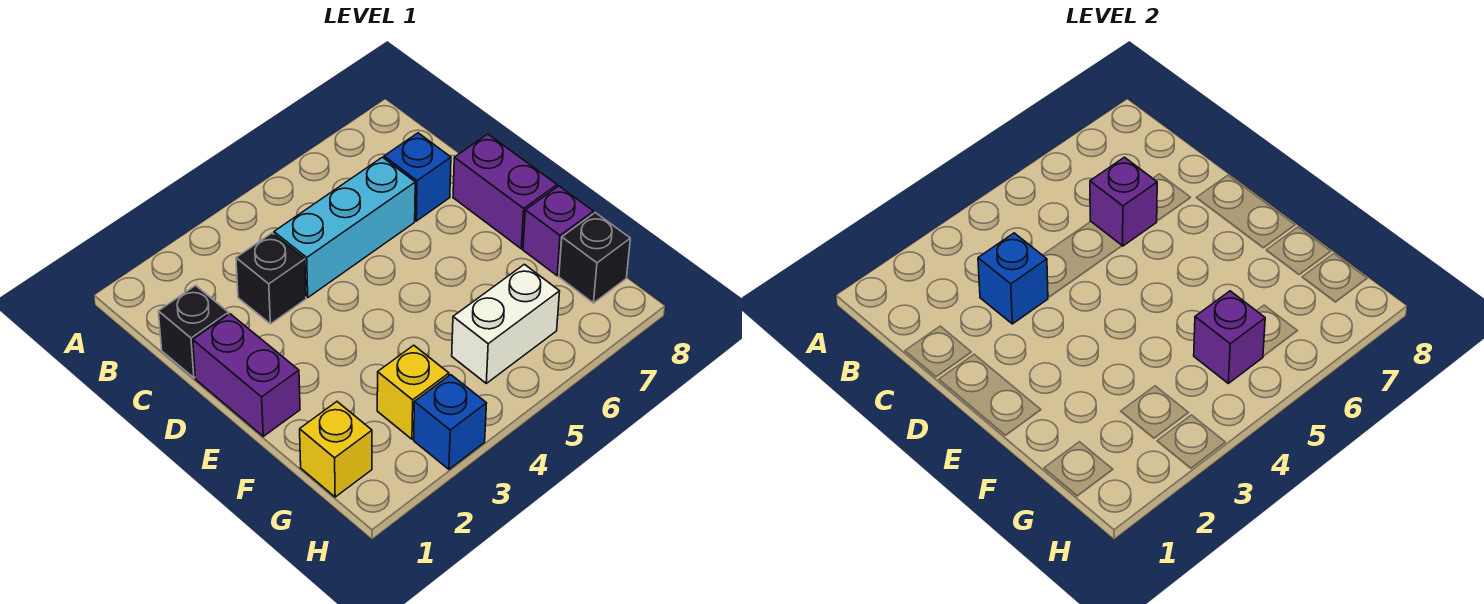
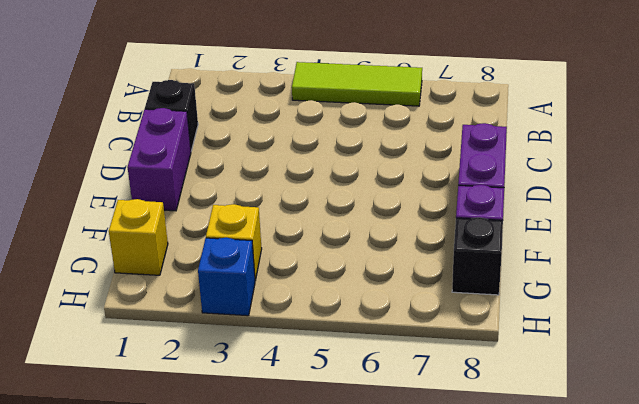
lime tile A4:A6 level 1 -> none
none -> black brick C3 level 1
none -> cyan brick C4:C6 level 1
none -> blue brick C7 level 1

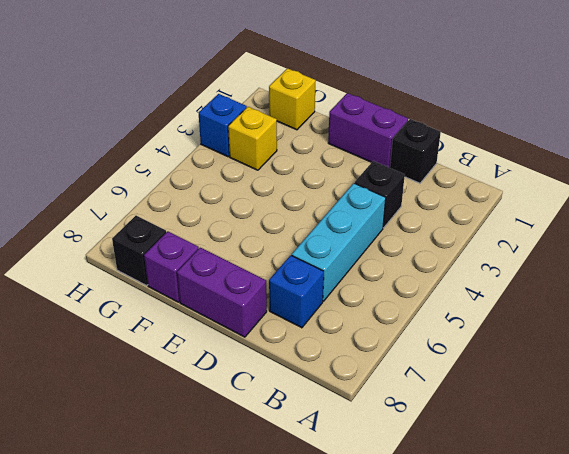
none -> white brick G5:G6 level 1
none -> blue brick C3 level 2
none -> purple brick C6 level 2

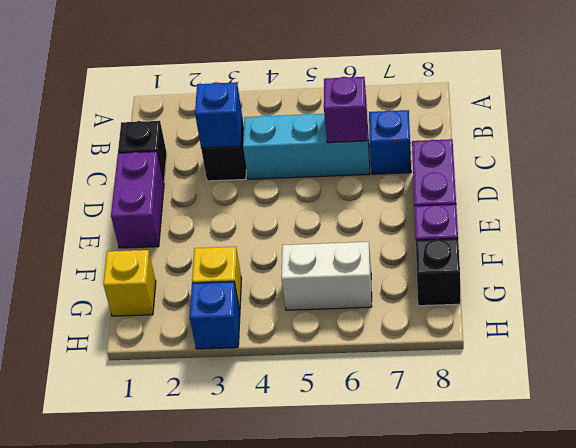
none -> purple brick G5 level 2

